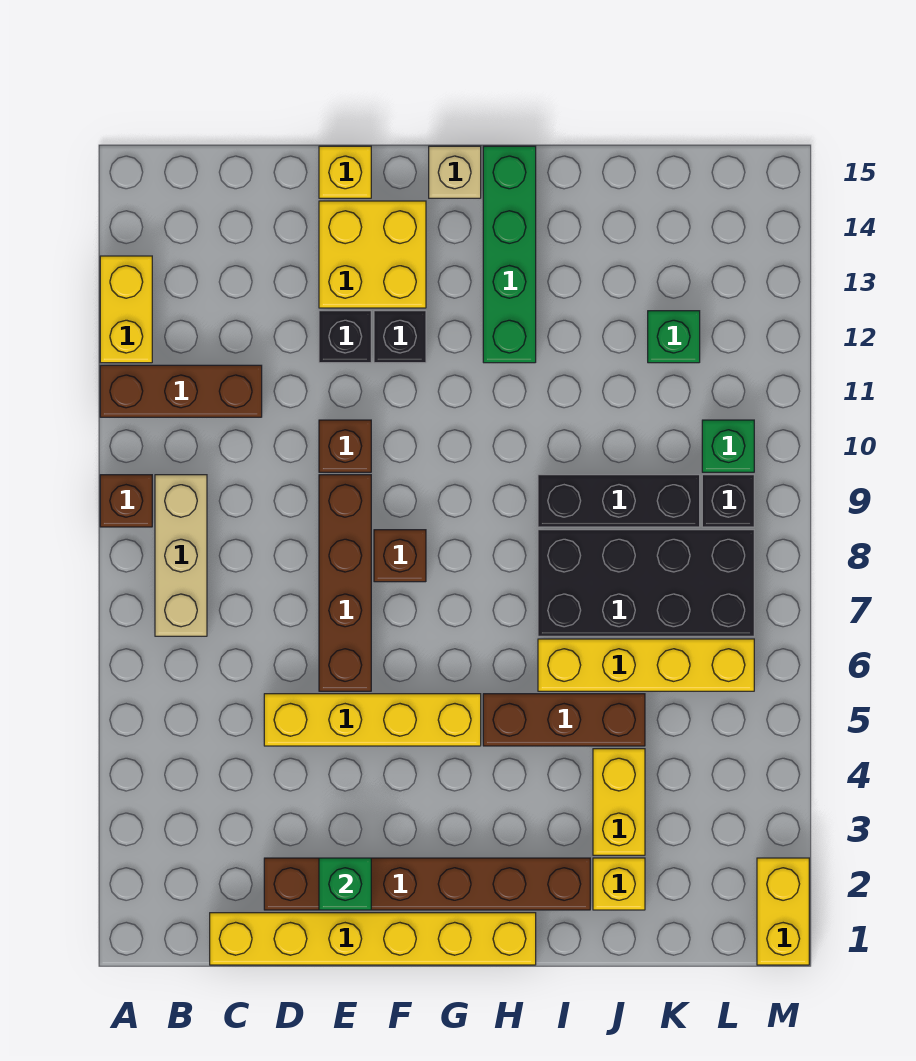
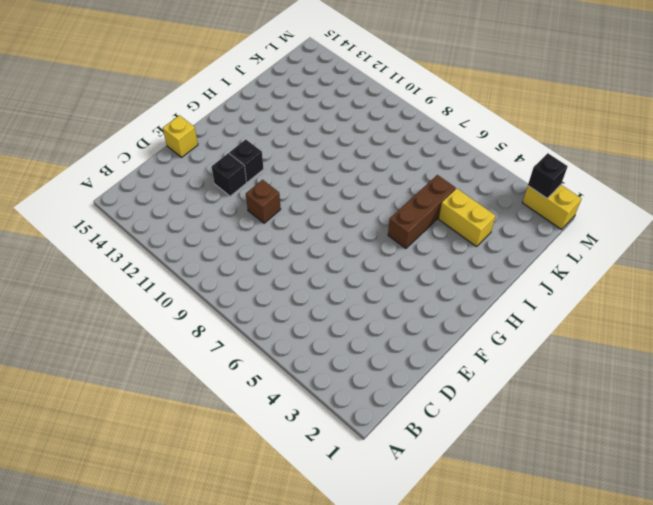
black brick M2 level 2 -> black brick L9 level 1
none -> brown brick A9 level 1
none -> brown brick A11:C11 level 1
none -> yellow brick A12:A13 level 1

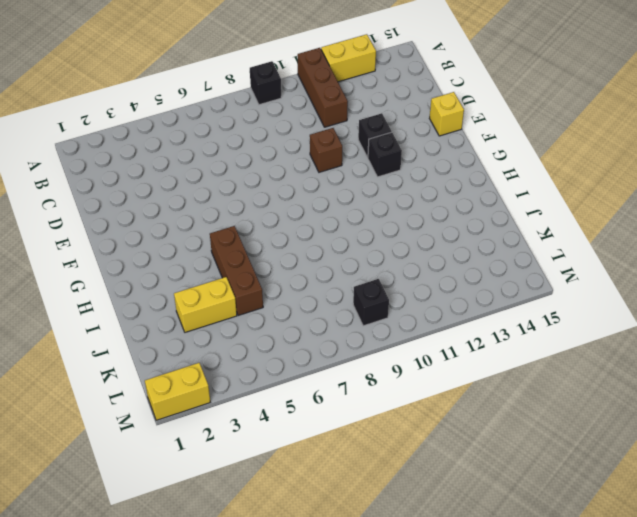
black brick A9 level 1 -> brown brick A9 level 1
none -> tan brick B7:B9 level 1
none -> yellow brick C1:H1 level 1
none -> brown brick D2:I2 level 1

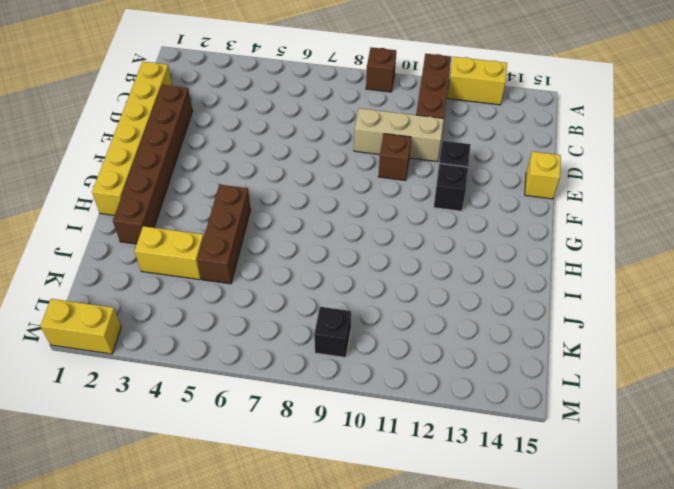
tan brick D9:D11 level 1 -> tan brick B7:B9 level 1
none -> yellow brick D5:G5 level 1
none -> brown brick E6:E9 level 1
none -> yellow brick E13:F14 level 1

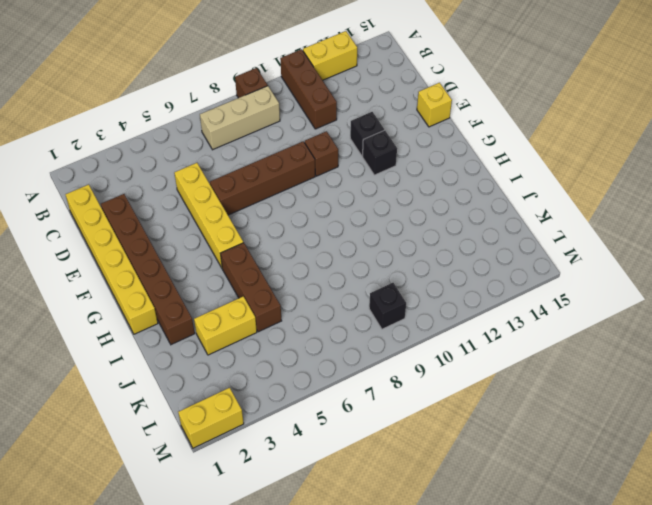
none -> yellow brick E13:F14 level 1
none -> brown brick F8 level 1
none -> tan brick G15 level 1

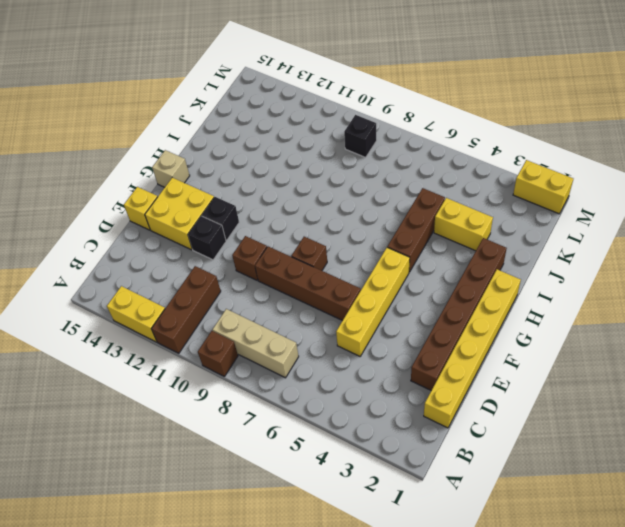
none -> green brick H12:H15 level 1
none -> yellow brick I6:L6 level 1
none -> black brick I7:L8 level 1

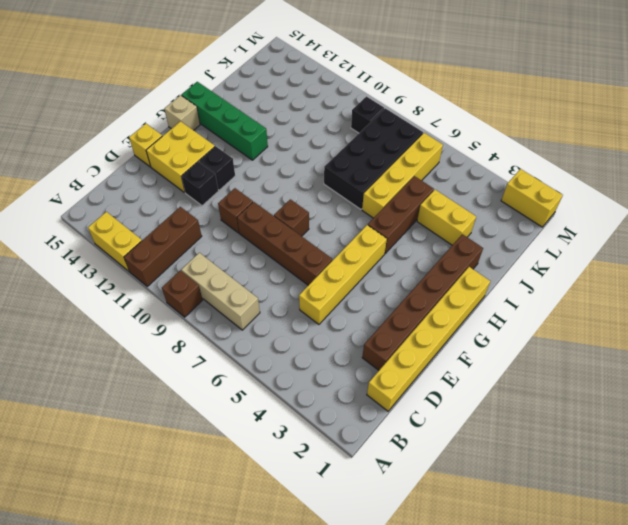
none -> black brick I9:K9 level 1
none -> yellow brick J2 level 1
none -> green brick K12 level 1

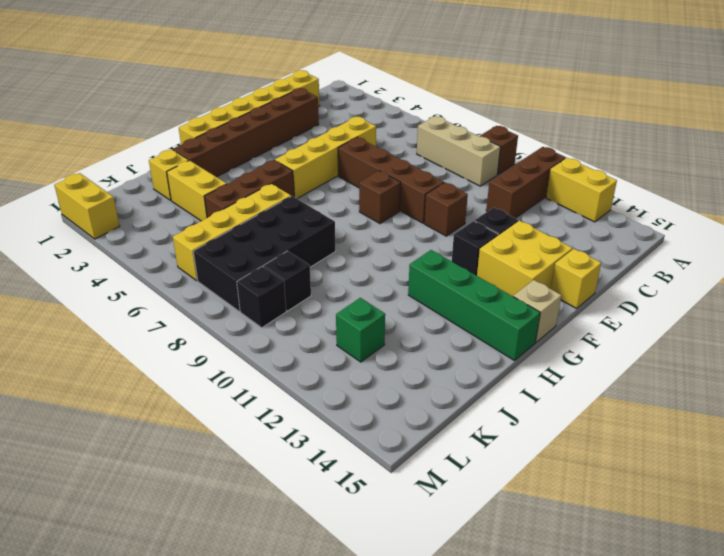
black brick K9 level 1 -> black brick I9:K9 level 1
none -> green brick L10 level 1
none -> green brick E2 level 2

